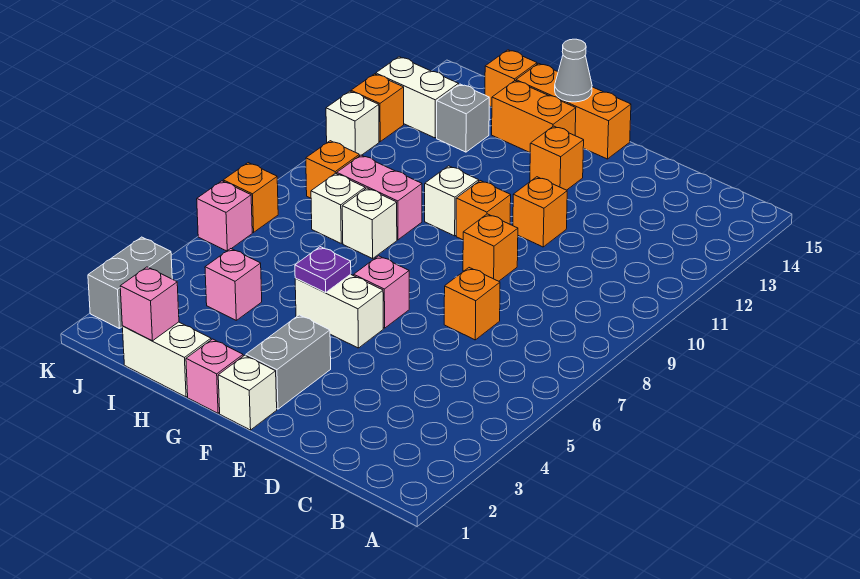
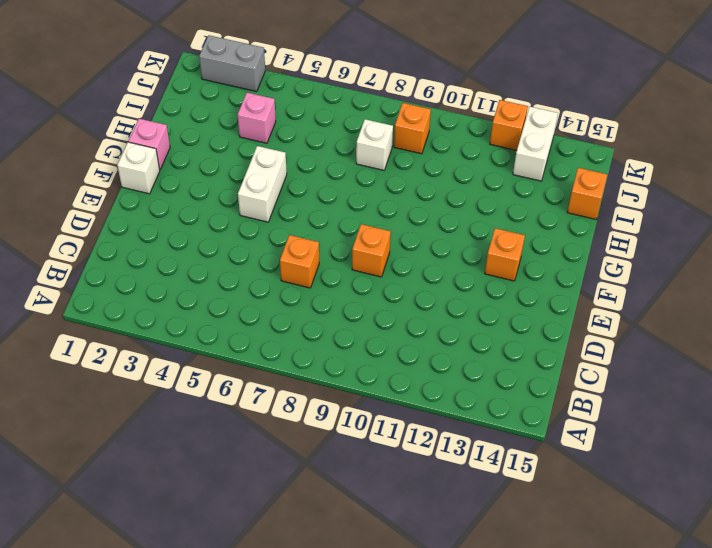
none -> orange brick E11 level 1
none -> grey brick F2:F3 level 1
none -> pink brick F6 level 1
none -> orange brick F10 level 1

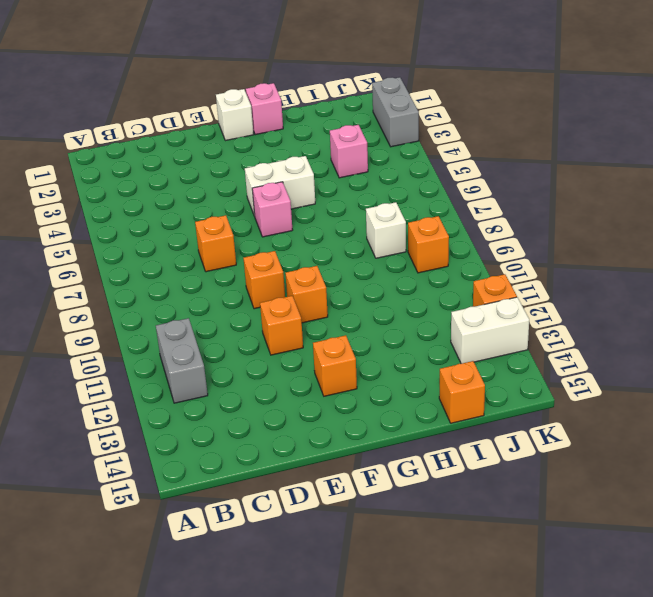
grey brick B11:B12 level 1 -> grey brick F2:F3 level 1
none -> orange brick F15:H15 level 1
none -> white brick G10 level 1
none -> orange brick G14:H14 level 1
none -> white brick H1:I1 level 1

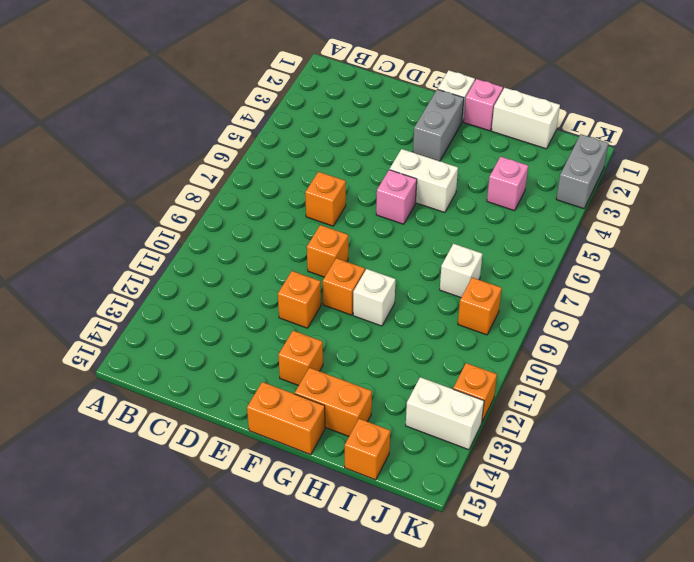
orange brick F15:G15 level 1 -> orange brick F15:H15 level 1
none -> white brick H8 level 1
none -> pink brick H9:I9 level 1
none -> grey brick I13 level 1
none -> pink brick K6 level 1

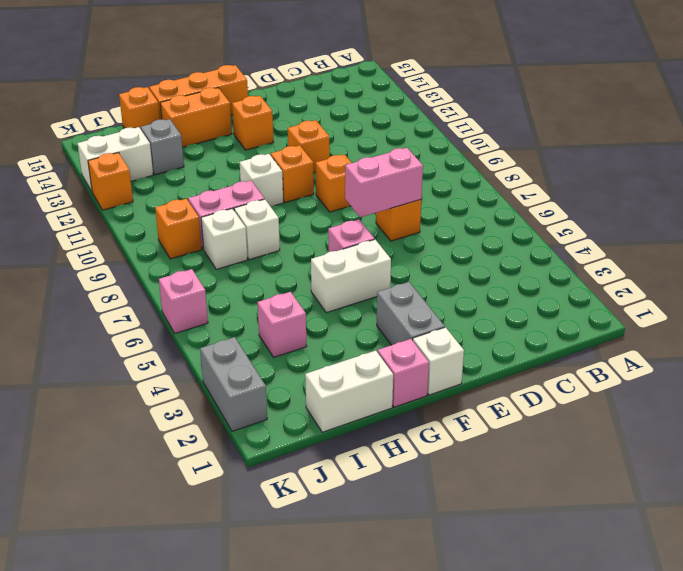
pink brick D7:E7 level 2 -> none
none -> orange brick K7 level 1
none -> white brick K11 level 1
none -> purple plate G5 level 2
none -> grey cone G15 level 2

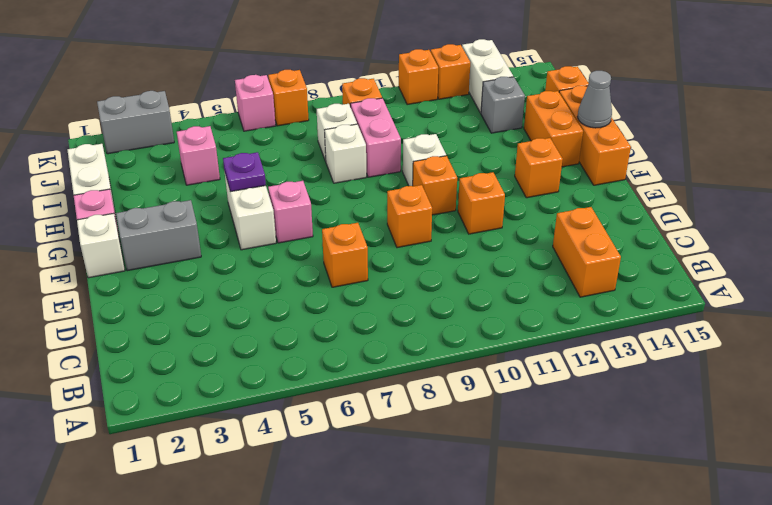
orange brick B13:C13 level 1 -> none
orange brick K11 level 1 -> white brick K11 level 1
none -> pink brick I1 level 2

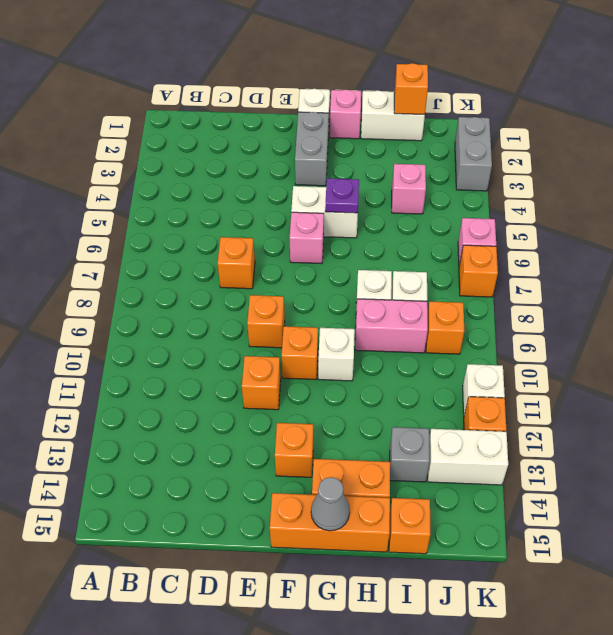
orange brick I1 level 2 -> pink brick I1 level 2

